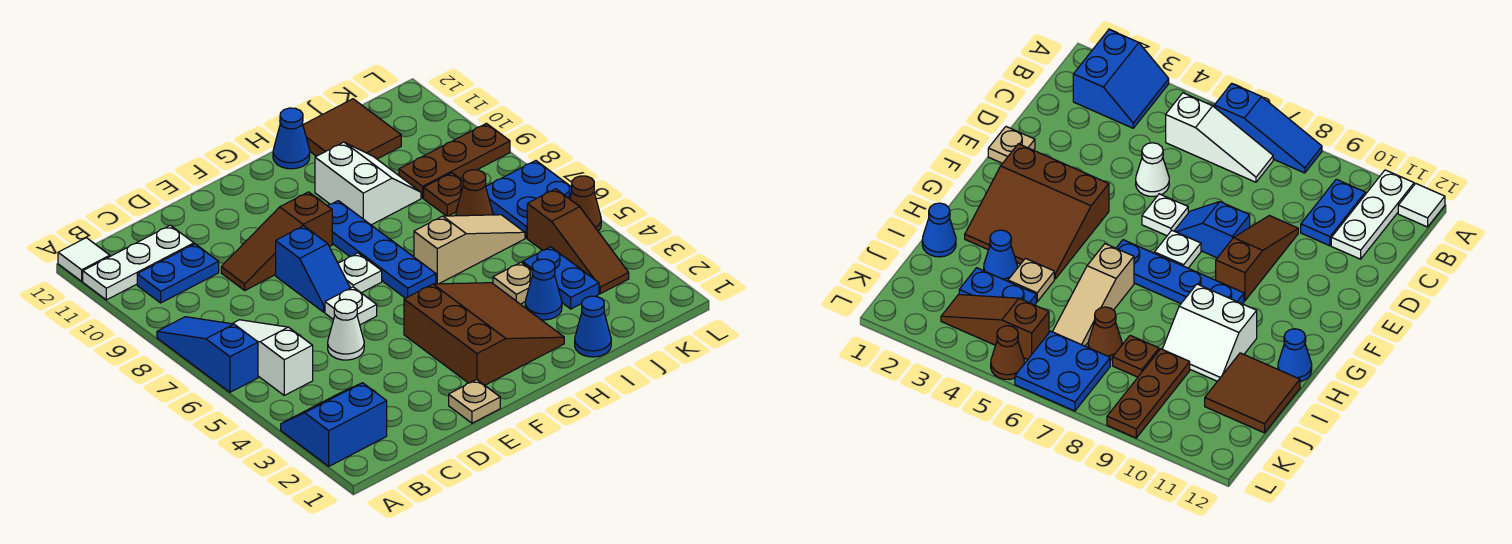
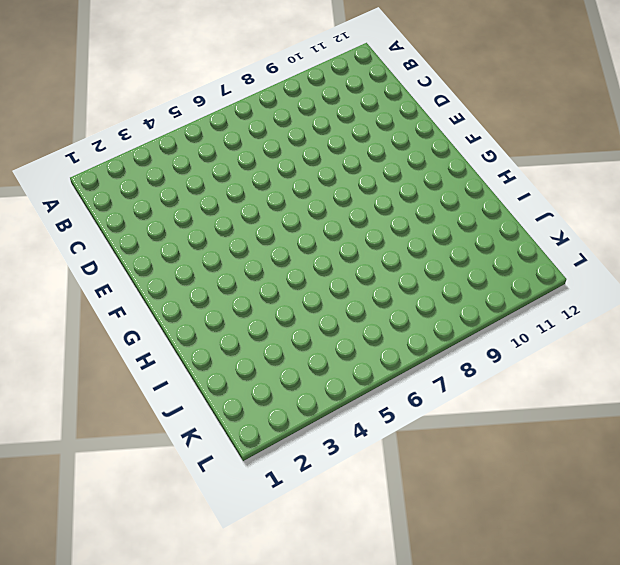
none -> blue slope A2:B3 level 1 top 2
none -> blue slope A6:A8 level 1 top 6
none -> white plate A11:C11 level 1

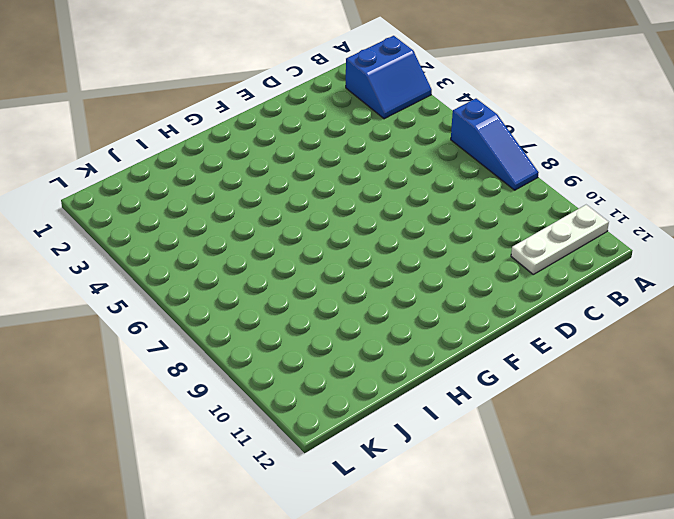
none -> white tile A12 level 1
none -> white slope B5:B7 level 1 top 5
none -> blue plate B10:C10 level 1

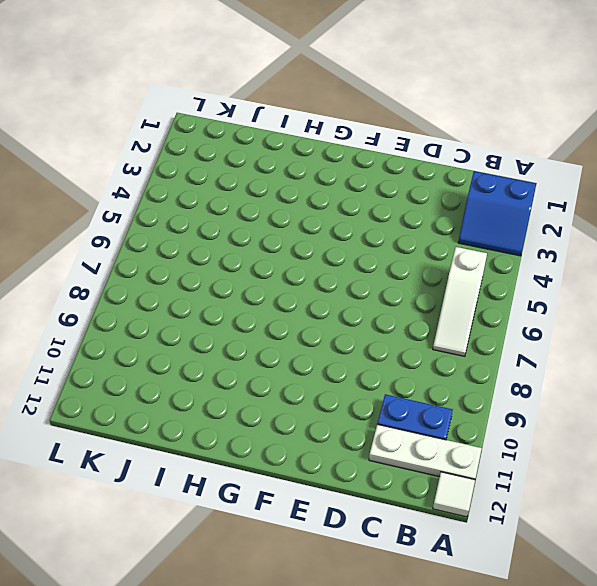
none -> blue slope A6:A8 level 1 top 6
none -> white cone D5 level 1
none -> brown slope D9:F9 level 1 top F

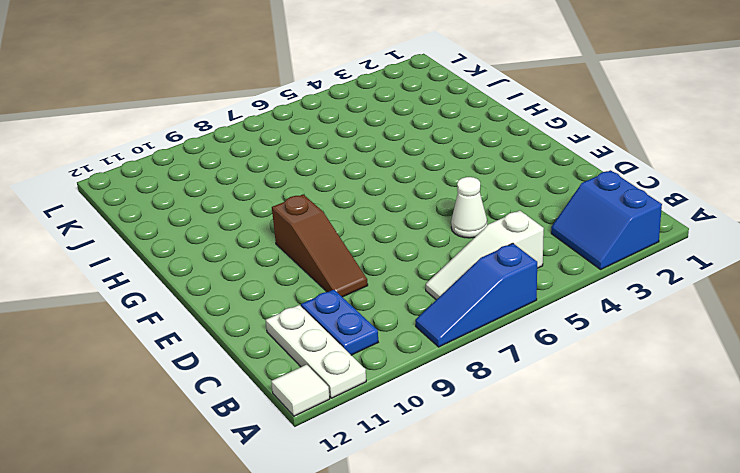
none -> tan plate E1 level 1
none -> white plate E6 level 1
none -> blue slope E7:E8 level 1 top 8

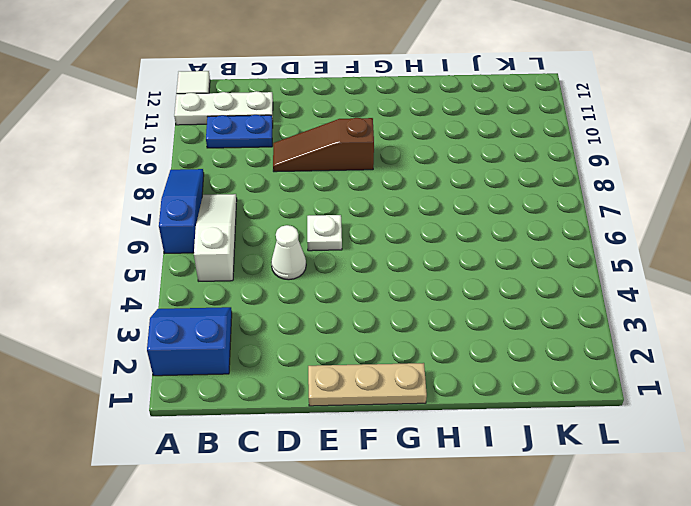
tan plate E1:G1 level 1 -> tan plate E1 level 1
none -> blue slope E7:E8 level 1 top 8
none -> brown slope F2:H4 level 1 top F
none -> white plate F7 level 1

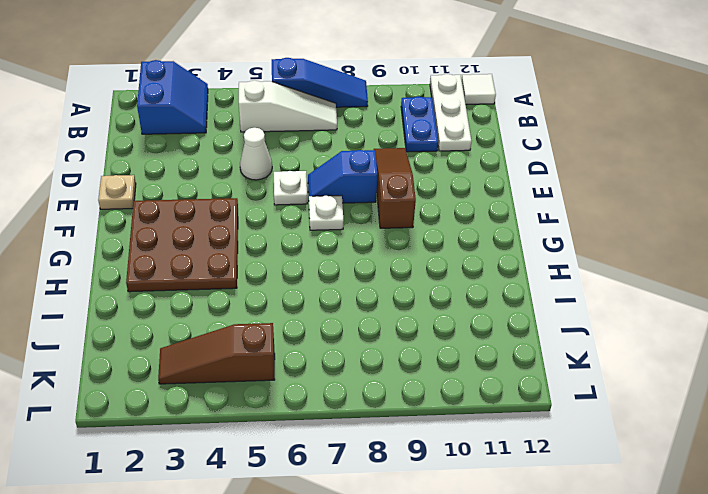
brown plate F2:H4 level 1 -> brown slope F2:H4 level 1 top F
none -> blue plate G6:G9 level 1
none -> tan slope H6:J6 level 1 top H
none -> white slope H9:I10 level 1 top H

